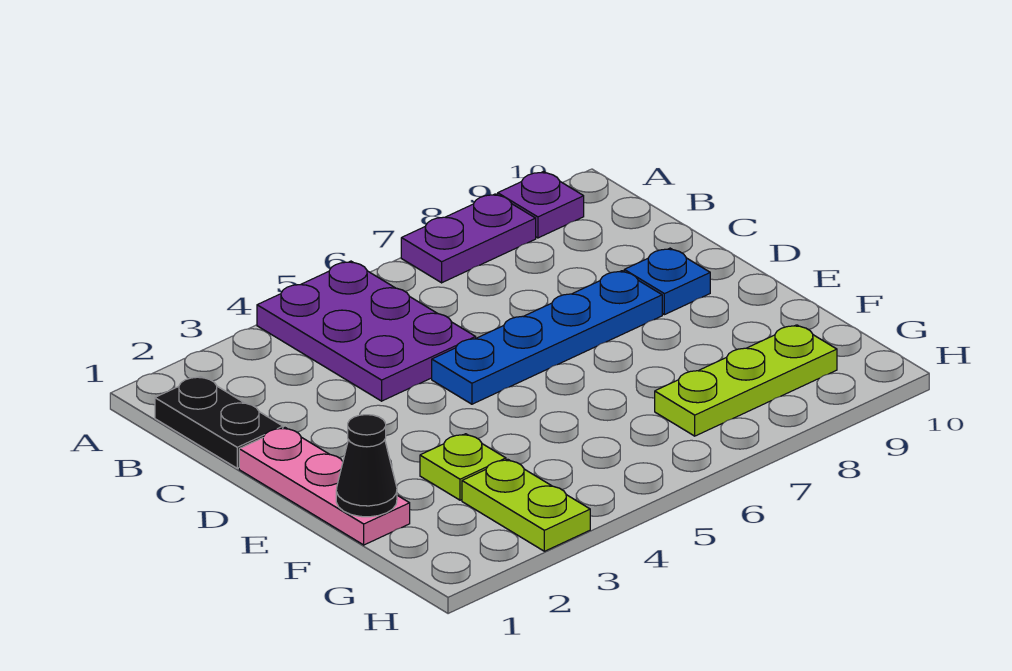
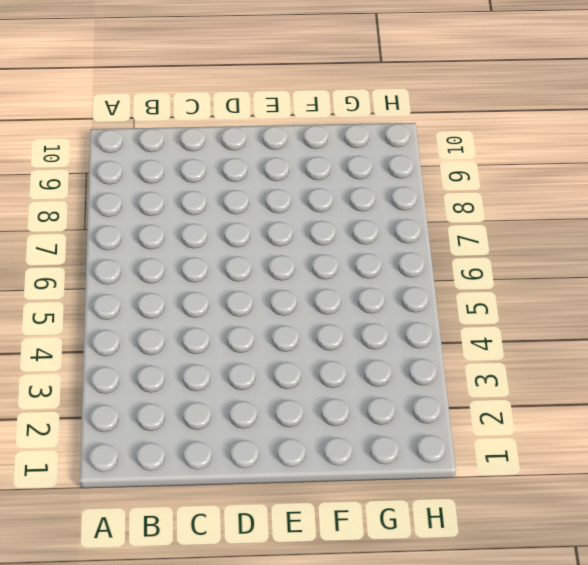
none -> purple plate A4:C5 level 1
none -> purple plate A7:A8 level 1

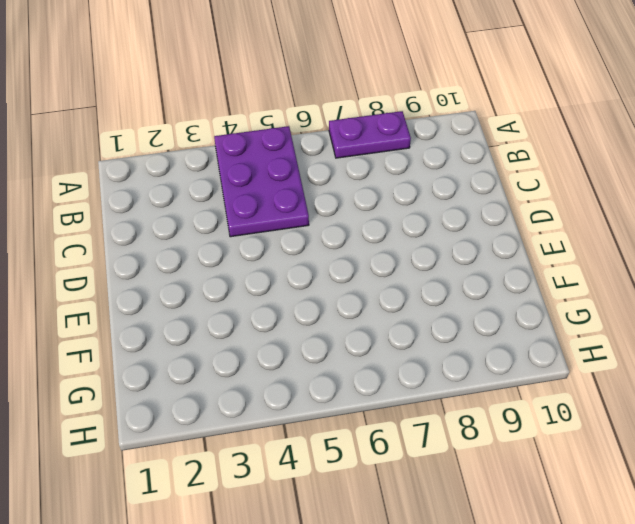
none -> purple plate A9 level 1
none -> black plate B1:C1 level 1

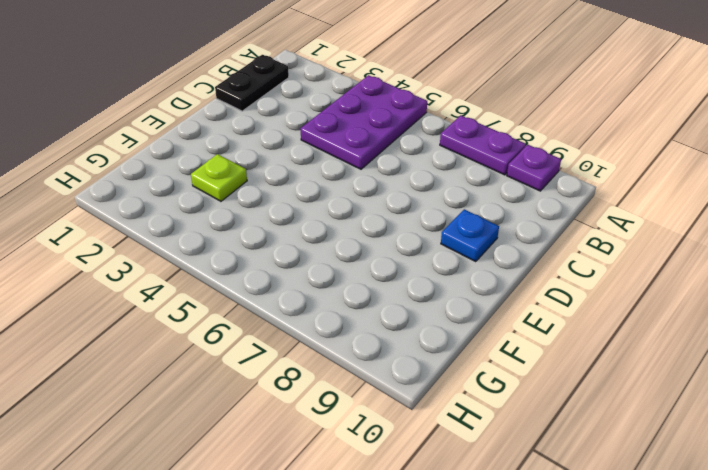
none -> pink plate D1:F1 level 1
none -> blue plate D5:D8 level 1

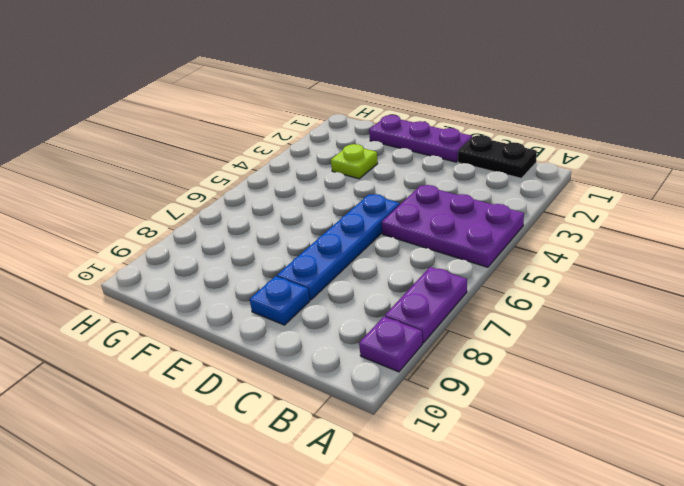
purple plate D1:F1 level 1 -> pink plate D1:F1 level 1
none -> lime plate G3:H3 level 1
none -> lime plate G7:G9 level 1

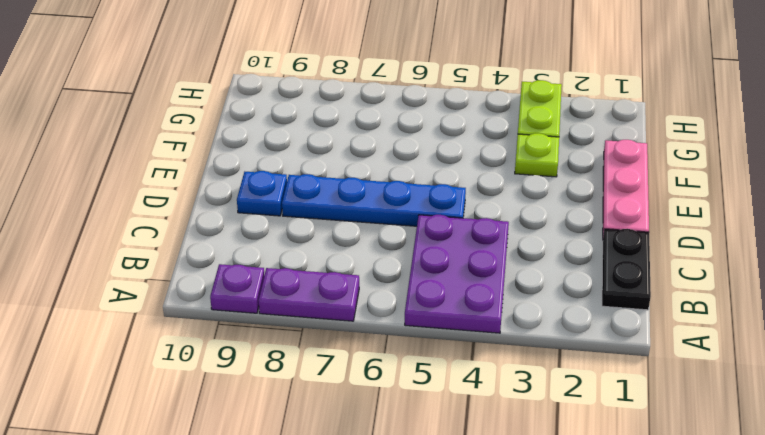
none -> lime plate G7:G9 level 1
none -> black cone F1 level 2

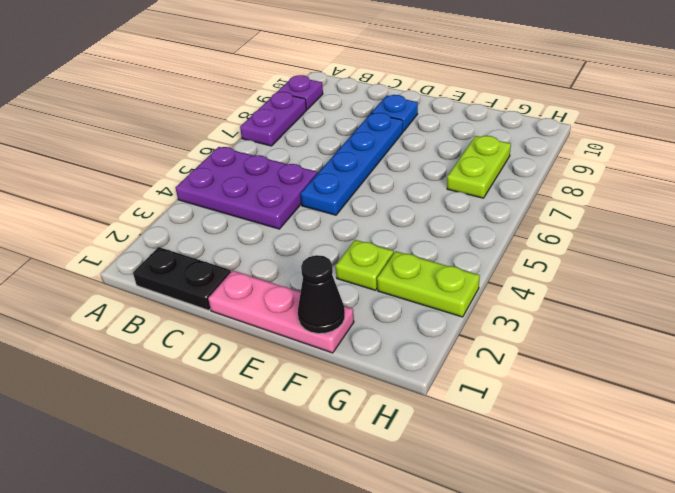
lime plate G7:G8 level 1 -> lime plate G7:G9 level 1

